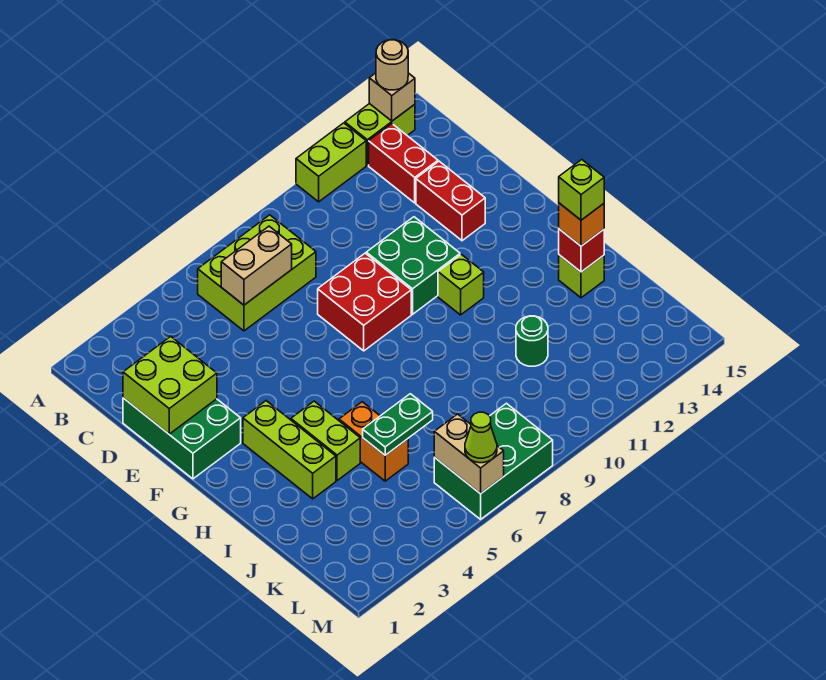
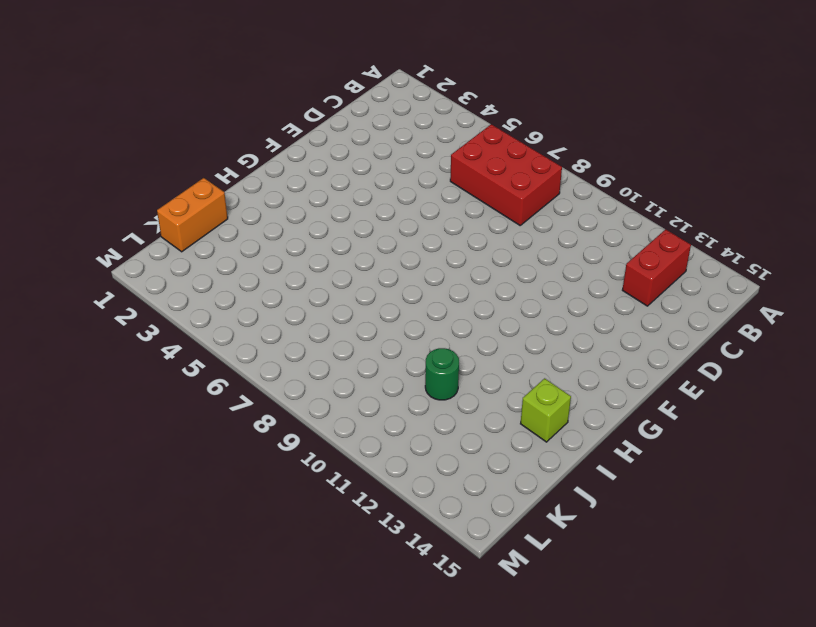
red brick B6:C8 level 1 -> lime brick B6:C8 level 1
orange brick J1:K1 level 1 -> orange brick I5:J5 level 1
none -> lime brick A11:A12 level 1
none -> lime brick A13:A14 level 1
none -> green brick D1:F2 level 1

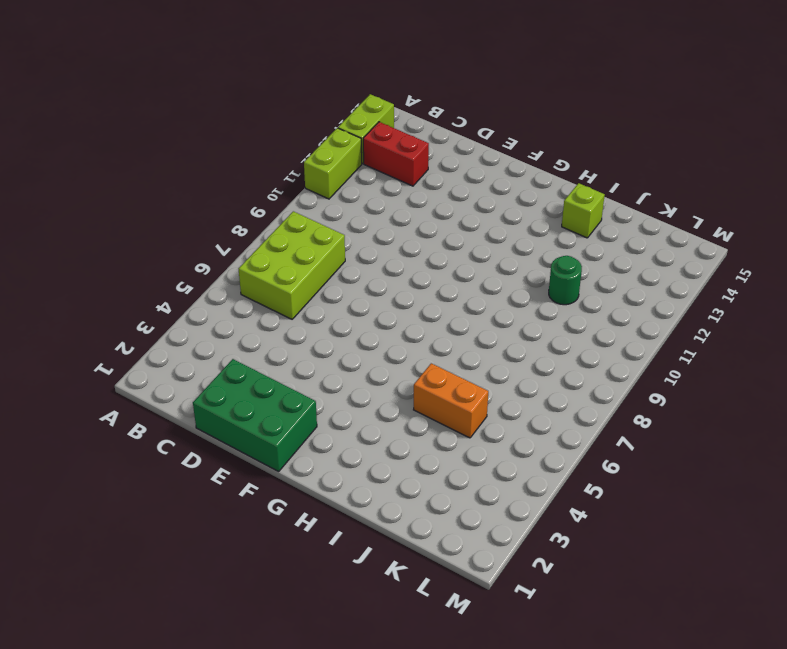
none -> red brick D13:E13 level 1
none -> red brick E8:F9 level 1
none -> green brick E10:F11 level 1

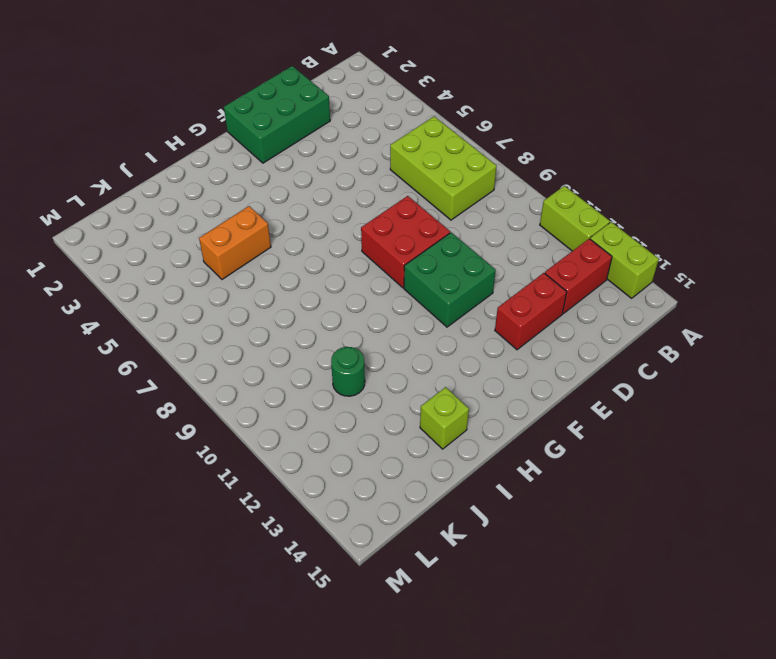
none -> lime brick G3:I3 level 1
none -> lime brick G11 level 1
none -> lime brick H4:I4 level 1

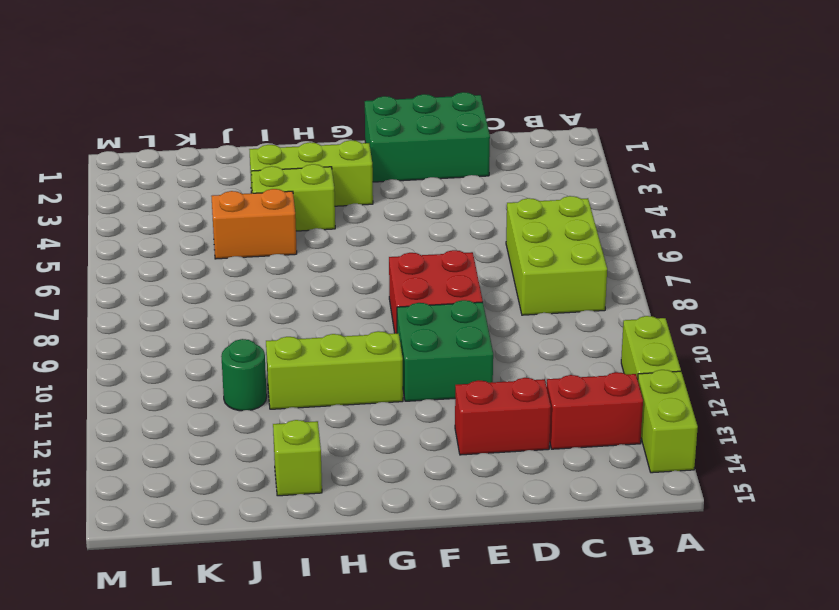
lime brick G11:I11 level 1 -> lime brick G11 level 1
none -> green brick L6:M8 level 1
none -> tan brick A14 level 2
none -> tan brick C6:C7 level 2

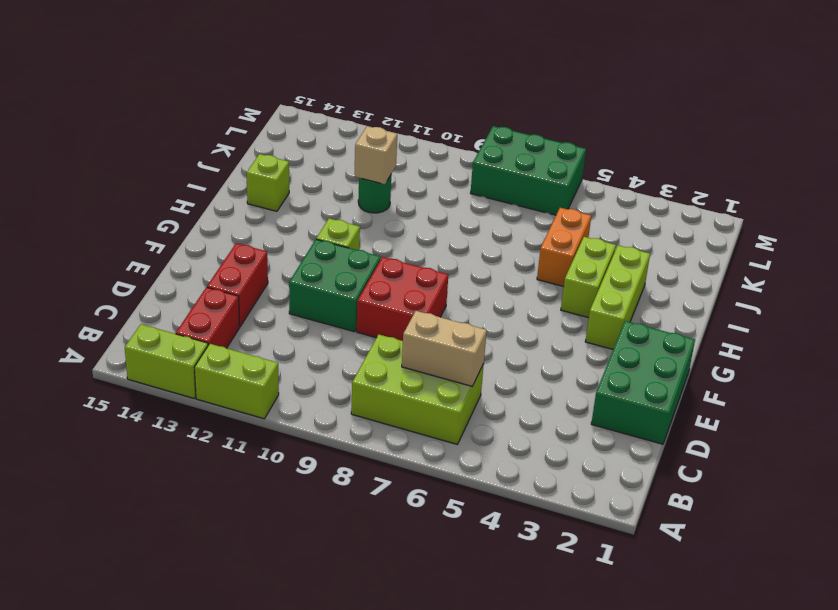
tan brick J11 level 2 -> tan brick A14 level 2
none -> lime brick D1:E2 level 2
none -> red brick I14 level 2
none -> green plate J5:J6 level 2

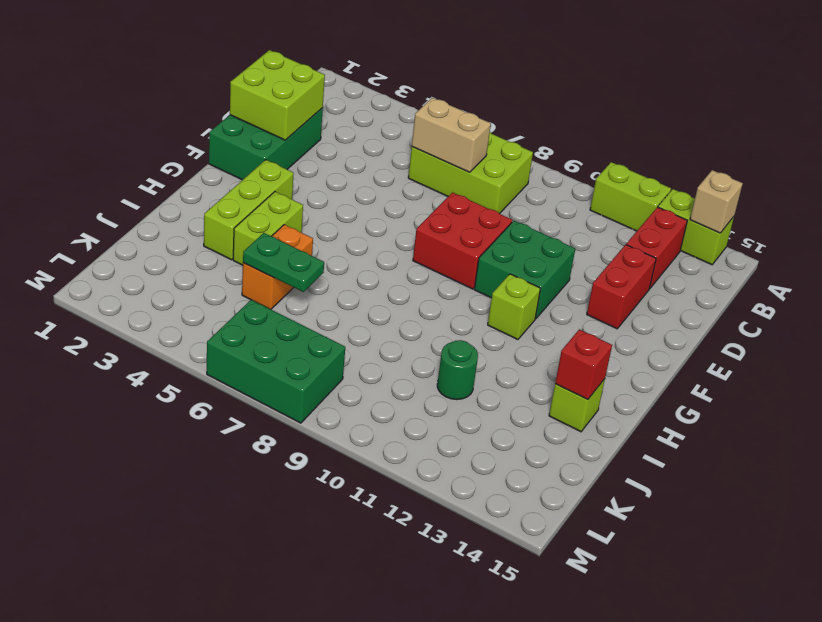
none -> tan brick L6:M6 level 2
none -> tan round brick A14 level 3
none -> orange brick I14 level 3

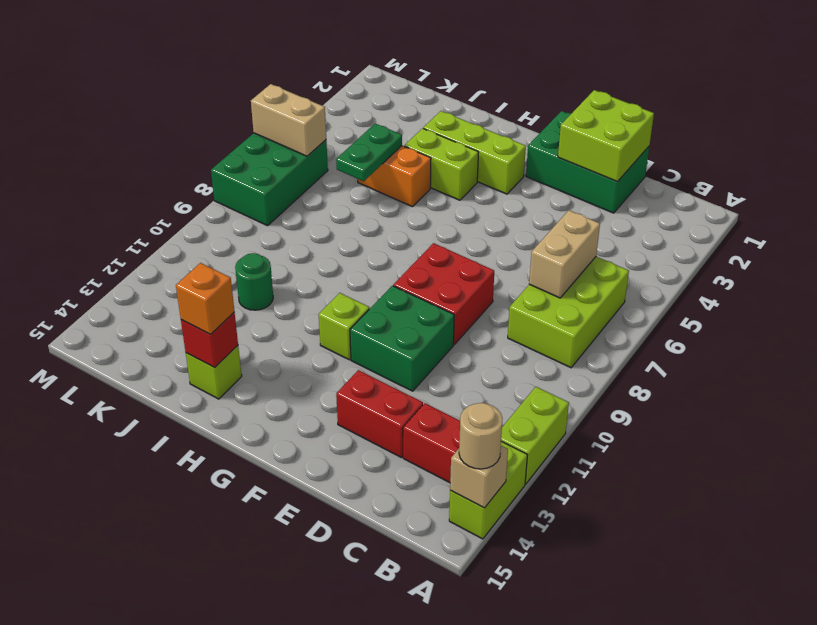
none -> lime cone M6 level 3
none -> lime brick I14 level 4

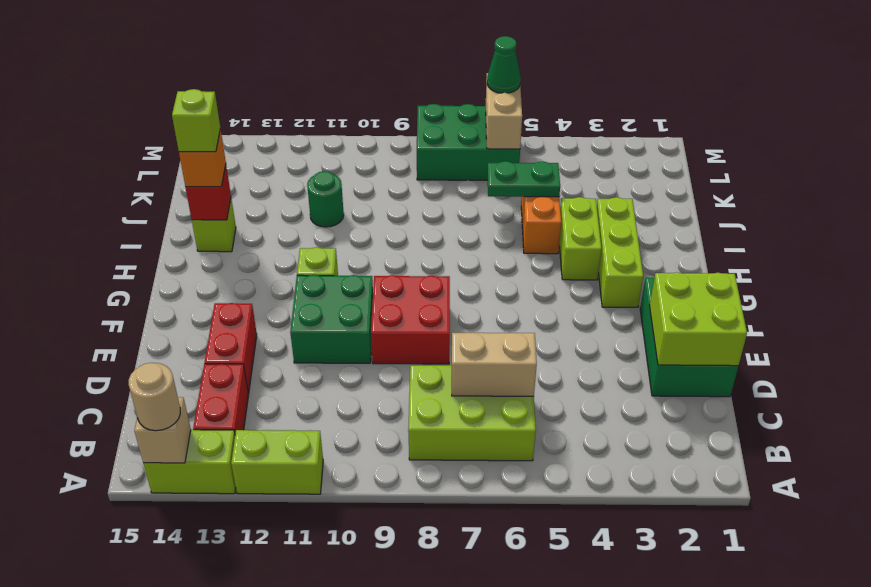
green cone M6 level 3 -> lime cone M6 level 3

